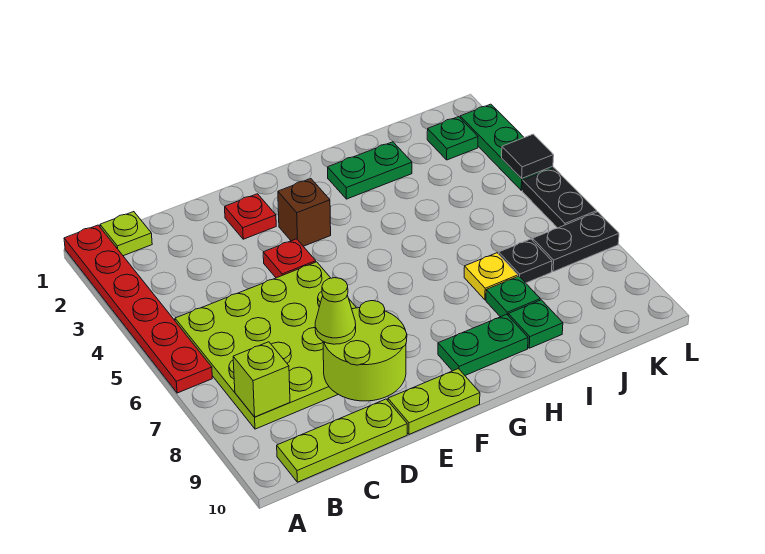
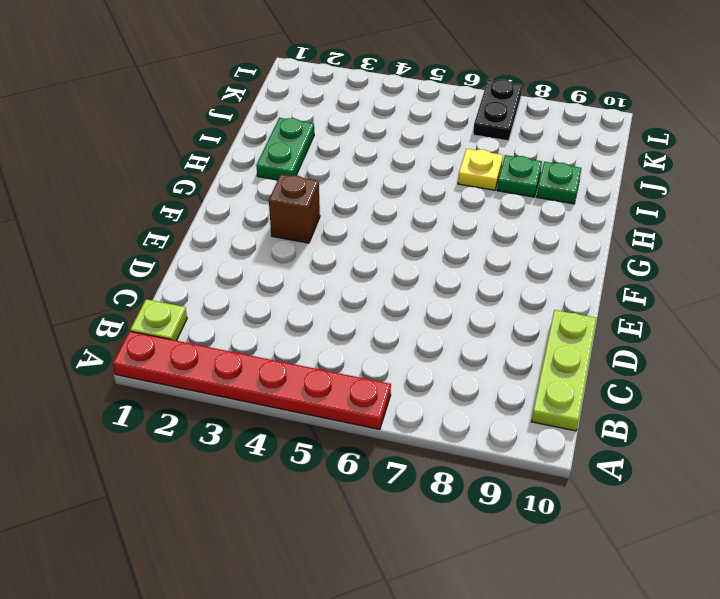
none -> lime plate B5:E8 level 1
none -> red plate E2 level 1
none -> red plate E4 level 1

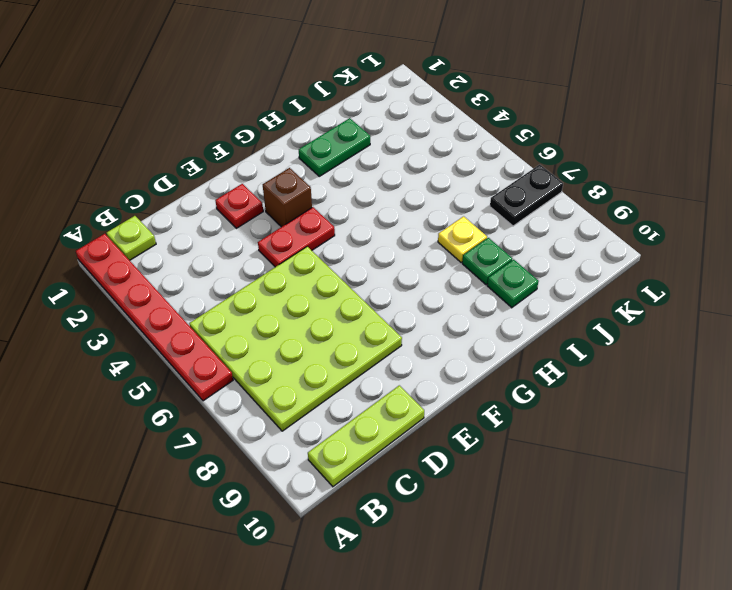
red plate E4:F4 level 1 -> red plate E4 level 1
none -> lime plate E10:F10 level 1
none -> green plate G9:H9 level 1
none -> black plate J7 level 1

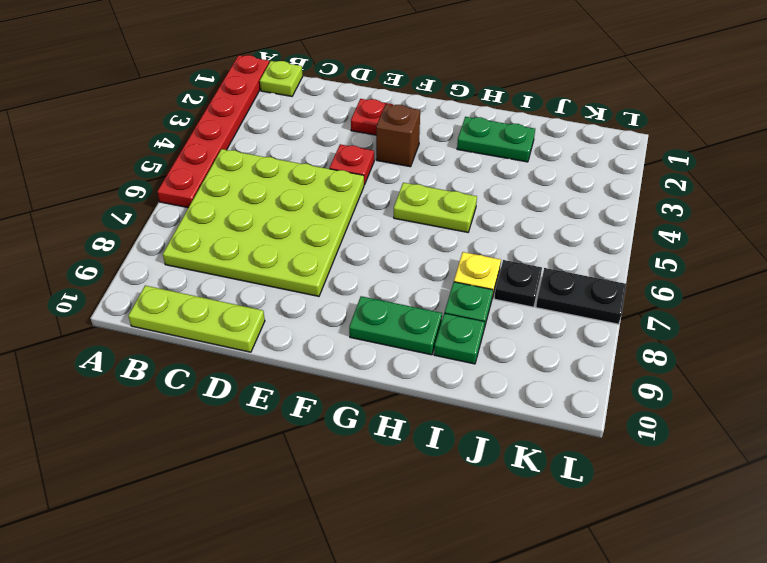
lime plate G5:H5 level 1 -> lime plate E10:F10 level 1
none -> green plate K2 level 1
none -> green plate L2:L4 level 1
none -> black plate L5:L6 level 1

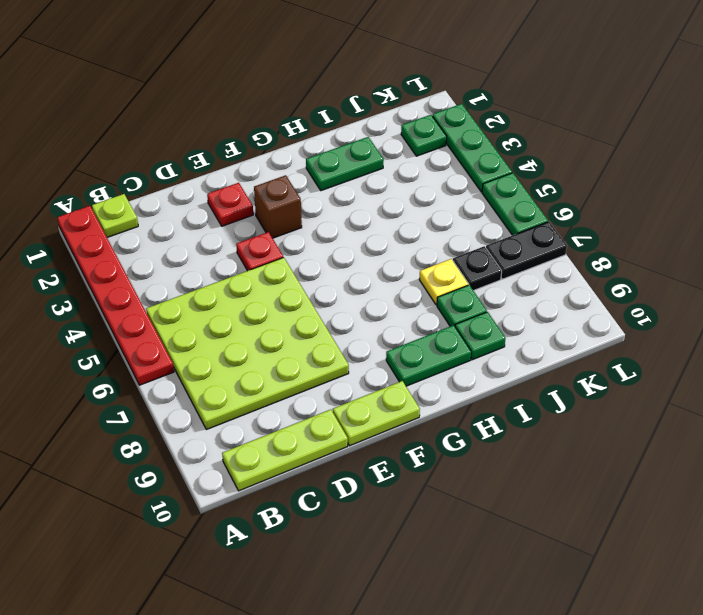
green plate L5:L6 level 1 -> black plate L5:L6 level 1
none -> lime brick B8 level 2
none -> lime round brick D8:E9 level 2
none -> black tile L4 level 2

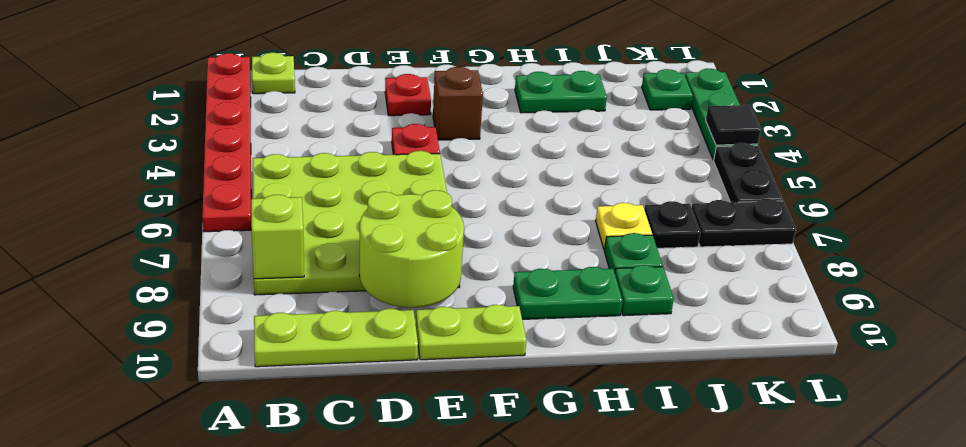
none -> lime cone D8 level 3

